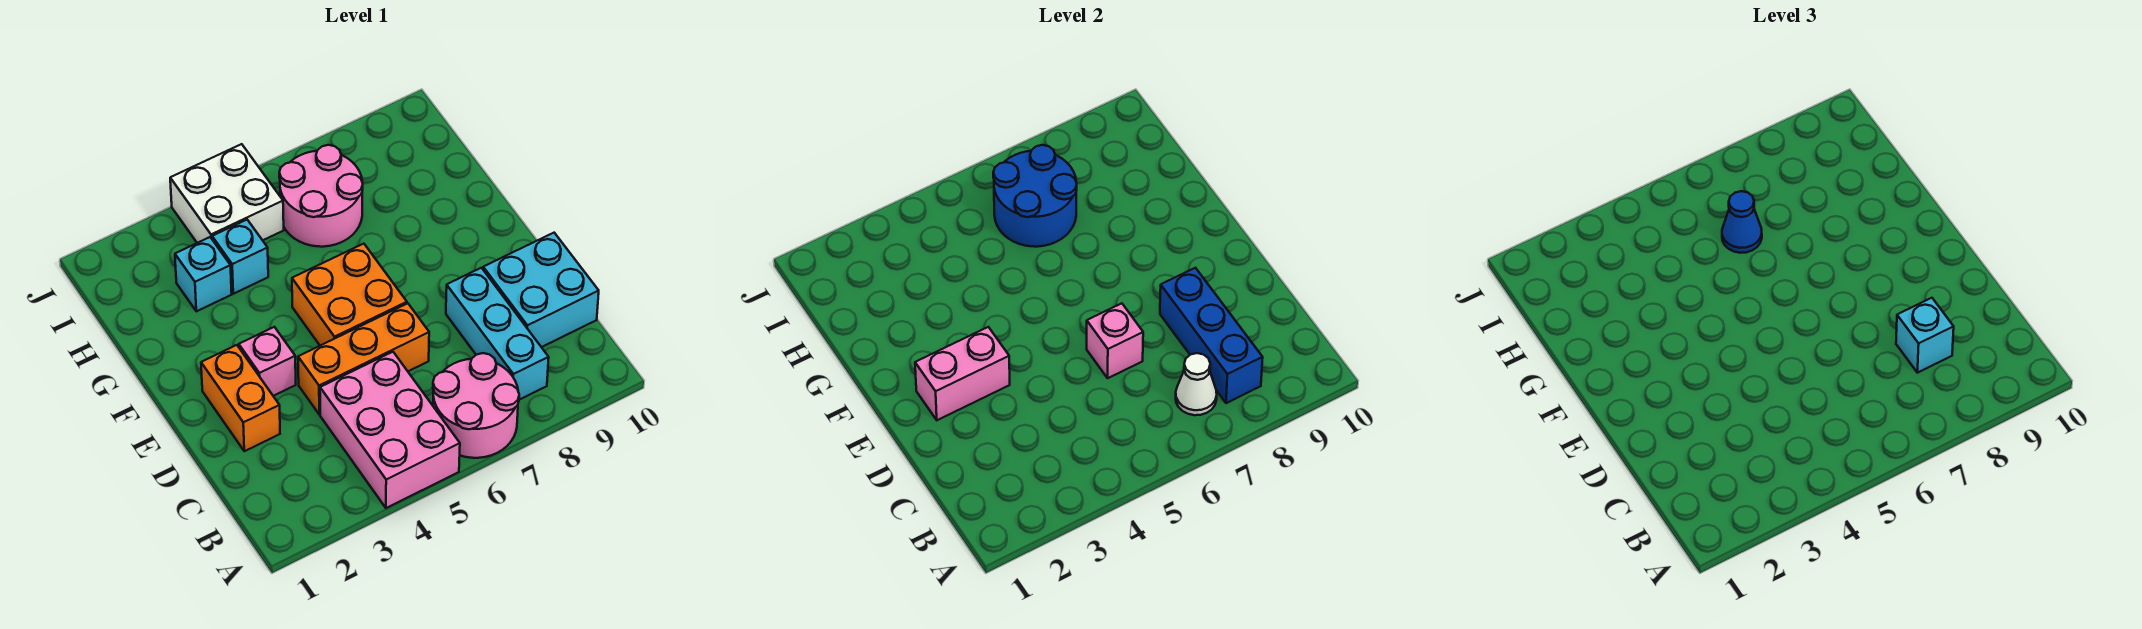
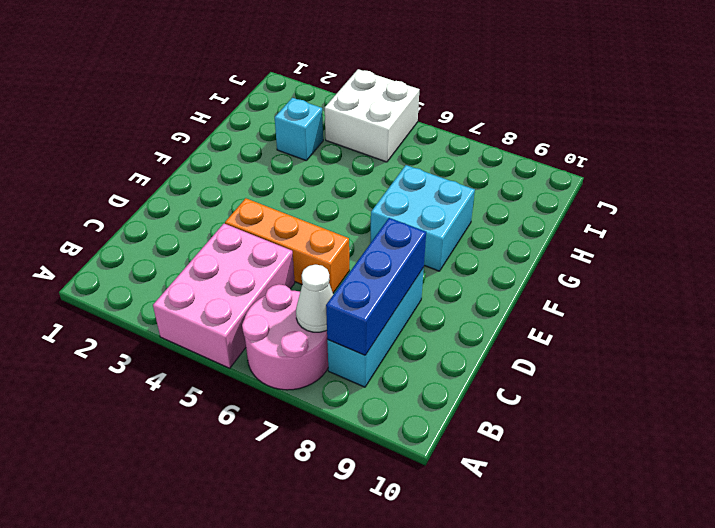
cyan brick F7:G8 level 1 -> cyan brick C9:D10 level 1
none -> orange brick D2:E2 level 1
none -> pink brick E3 level 1
none -> orange brick E5:F6 level 1

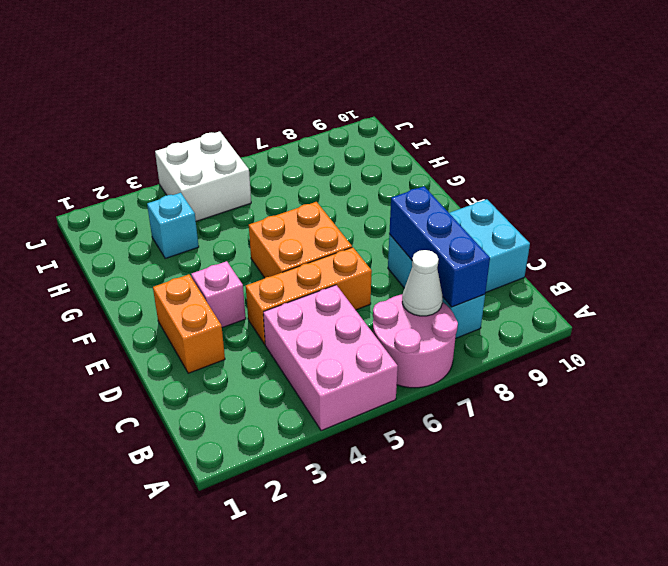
none -> cyan brick H4 level 1
none -> pink round brick H6:I7 level 1
none -> pink brick D6 level 2

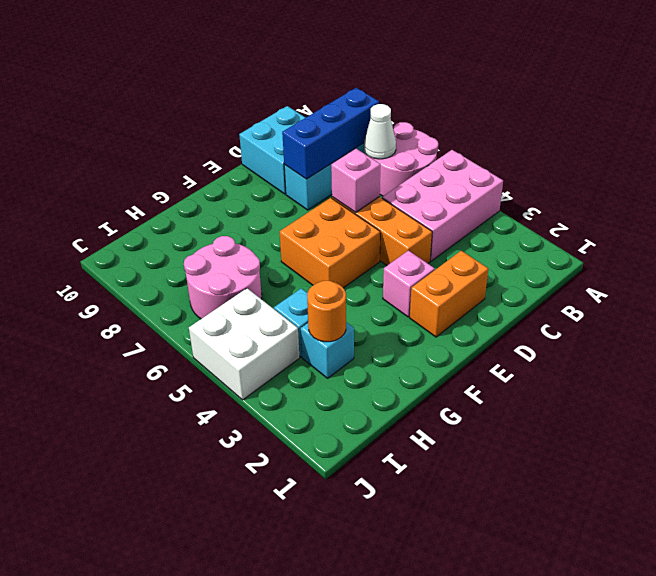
orange round brick H3 level 2 -> none
none -> pink brick E2:E3 level 2
none -> blue round brick H6:I7 level 2
none -> cyan brick C8 level 3

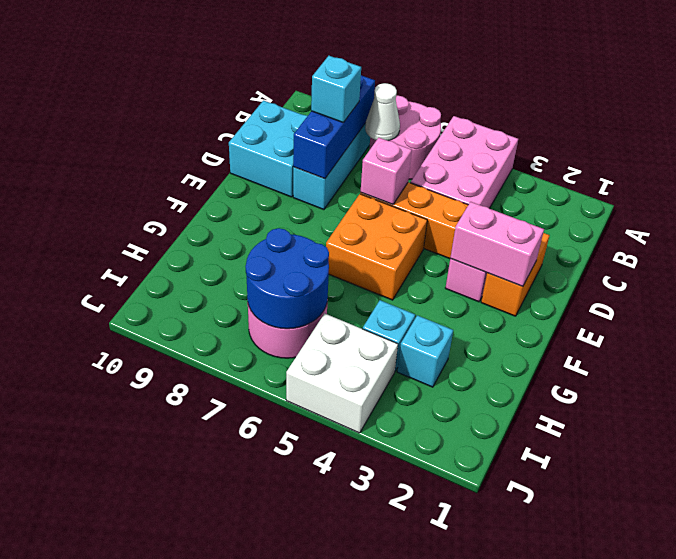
none -> blue cone H6 level 3

